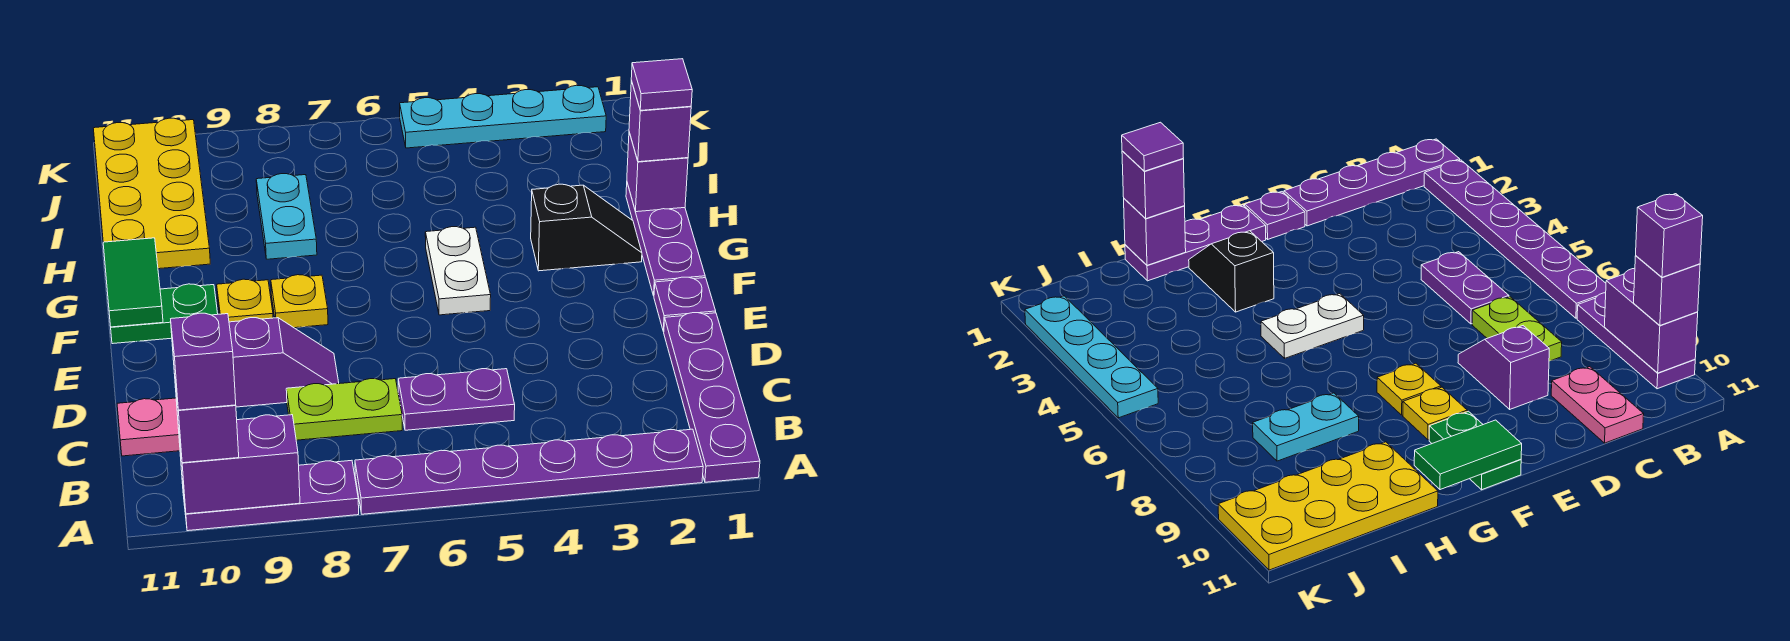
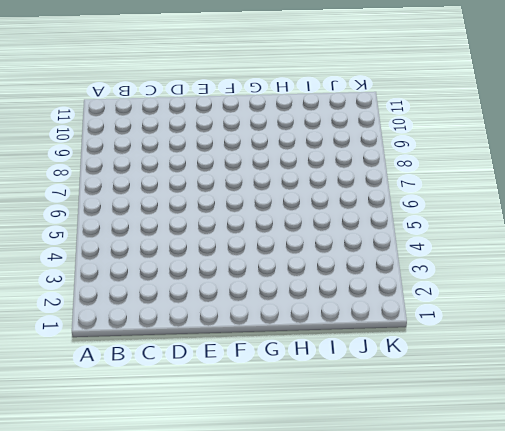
none -> purple plate A1:D1 level 1
none -> purple plate A2:A7 level 1
none -> purple plate A8:A10 level 1

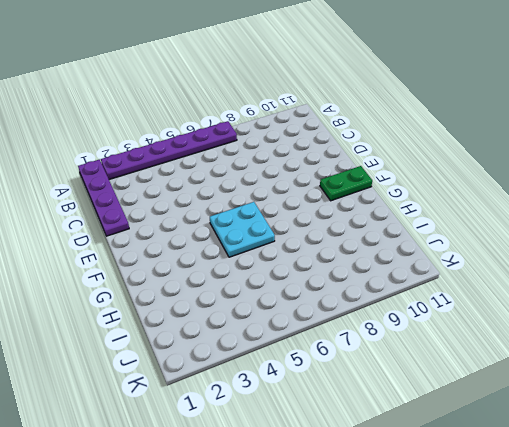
cyan plate F5:G6 level 1 -> white plate F5:G5 level 1
none -> purple plate A8:A10 level 1
none -> purple plate C5:C6 level 1
none -> lime plate C7:C8 level 1

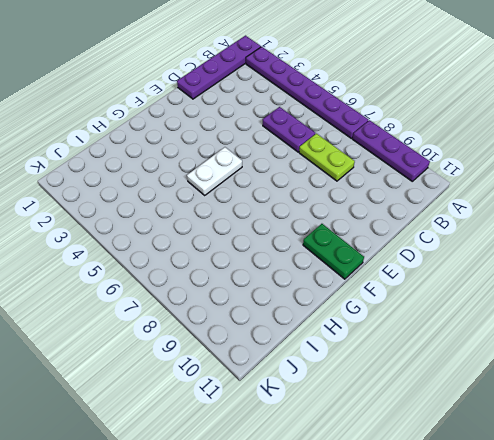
none -> pink plate C10:C11 level 1
none -> purple slope D8:D9 level 1 top 9
none -> purple plate E1 level 1

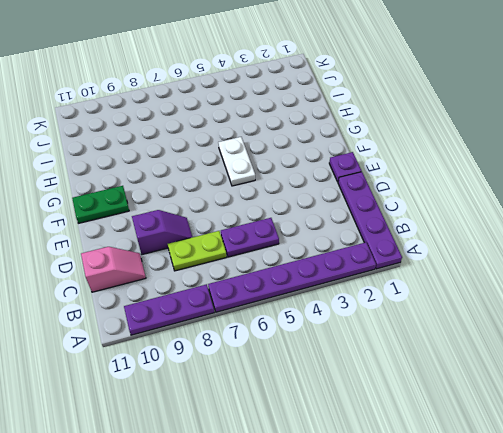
pink slope C10:C11 level 1 top 11 -> pink plate C10:C11 level 1
none -> purple plate F1:H1 level 1
none -> yellow plate F8 level 1
none -> yellow plate F9 level 1

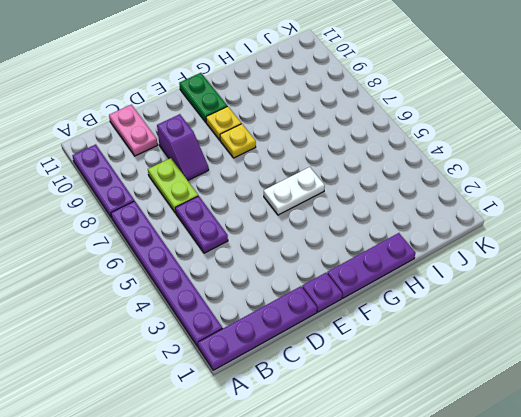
none -> black slope G2:G3 level 1 top 3
none -> cyan plate H8:I8 level 1
none -> yellow plate H10:K11 level 1

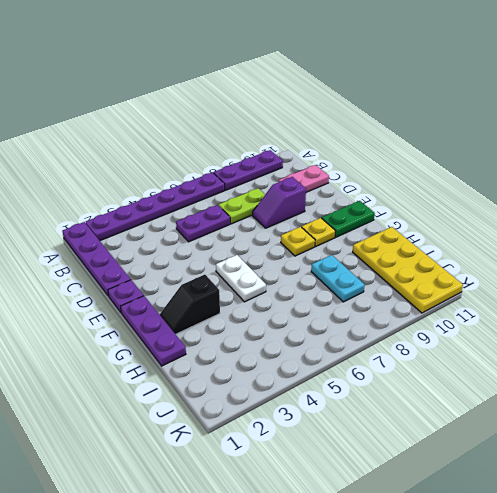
none -> cyan plate K2:K5 level 1
none -> purple brick A9:A10 level 2
none -> green tile F11:G11 level 2

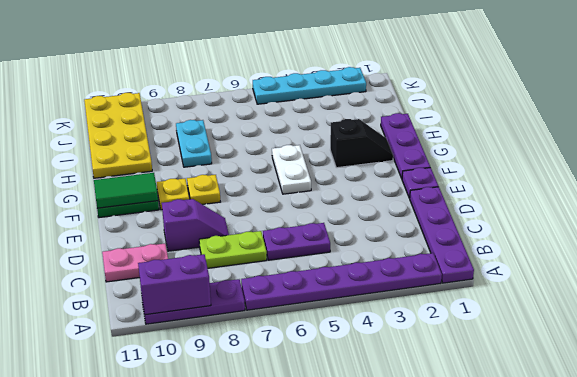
green tile F10:F11 level 2 -> green tile F11:G11 level 2
none -> purple brick H1 level 2
none -> purple brick A10 level 3
none -> purple brick H1 level 3

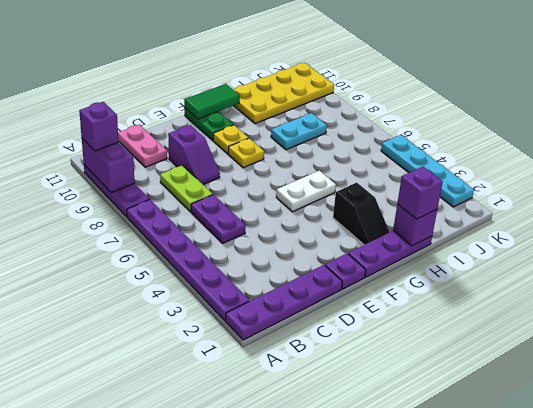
none -> purple brick A10 level 4
none -> purple tile H1 level 4

